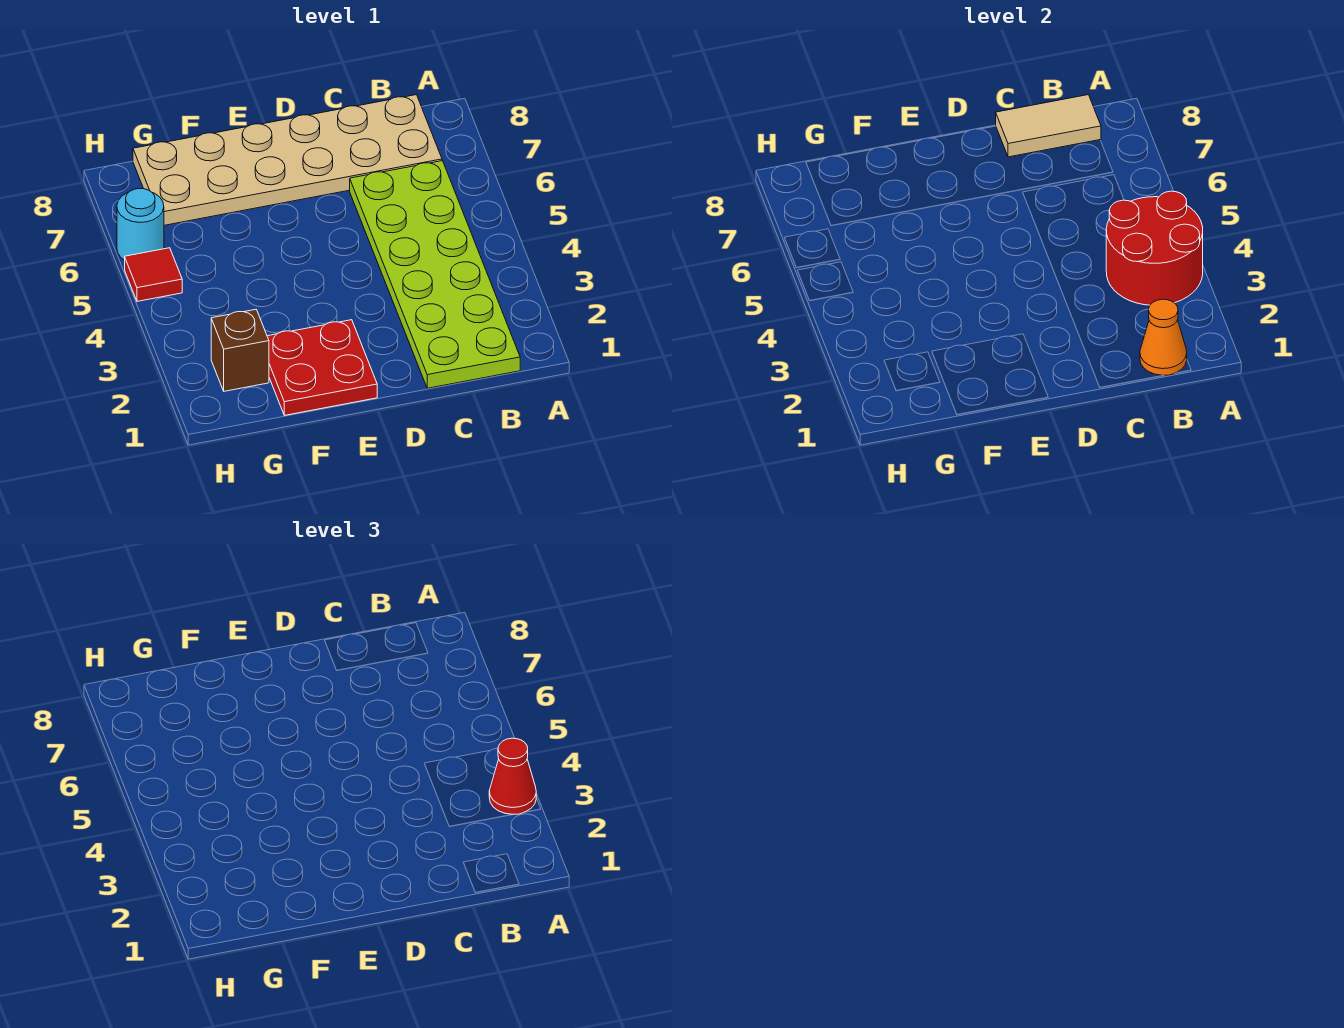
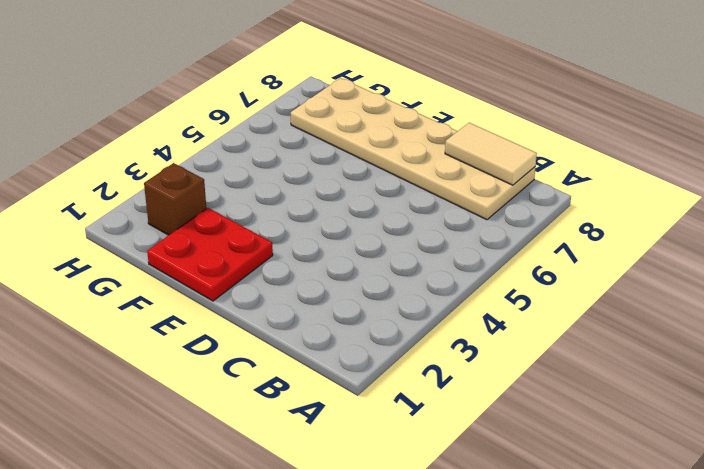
none -> lime plate B1:C6 level 1
none -> red tile H5 level 1

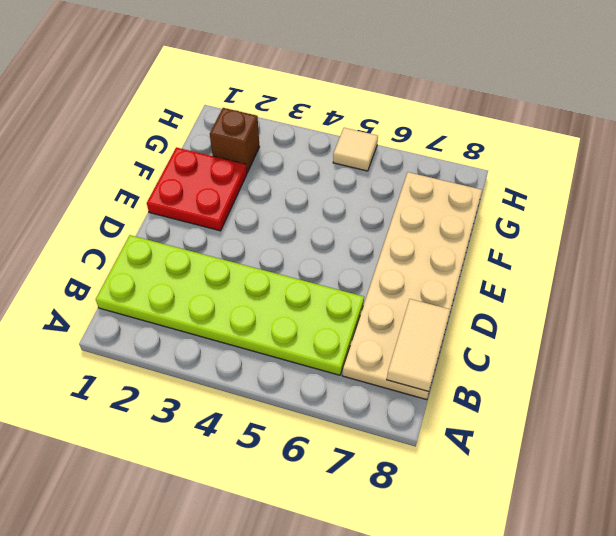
tan tile H5 level 1 -> red tile H5 level 1
none -> cyan round brick H6 level 1
none -> red round brick A3:B4 level 2

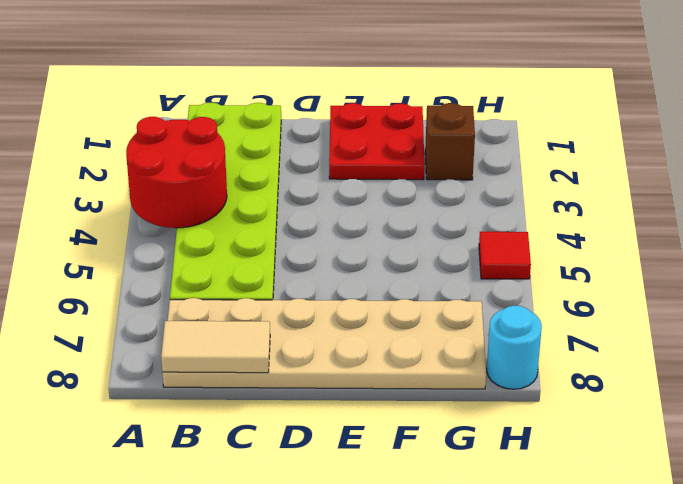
cyan round brick H8 level 1 -> cyan round brick H6 level 1
none -> orange cone B1 level 2
none -> red cone A3 level 3

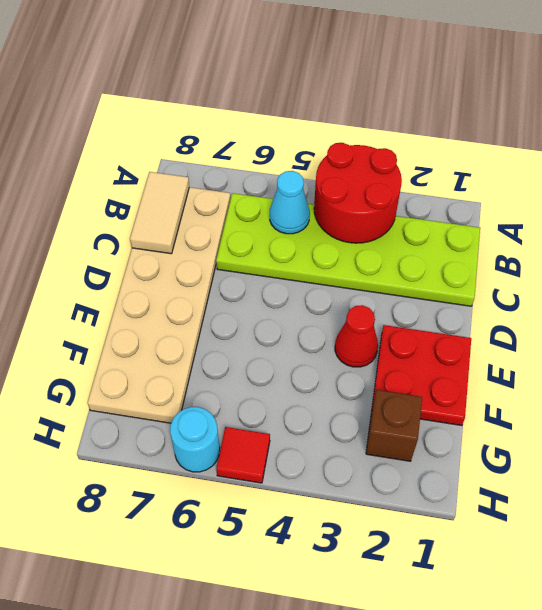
cyan cone B5 level 2 -> none
red cone E3 level 1 -> red cone A3 level 3
none -> orange cone B1 level 2

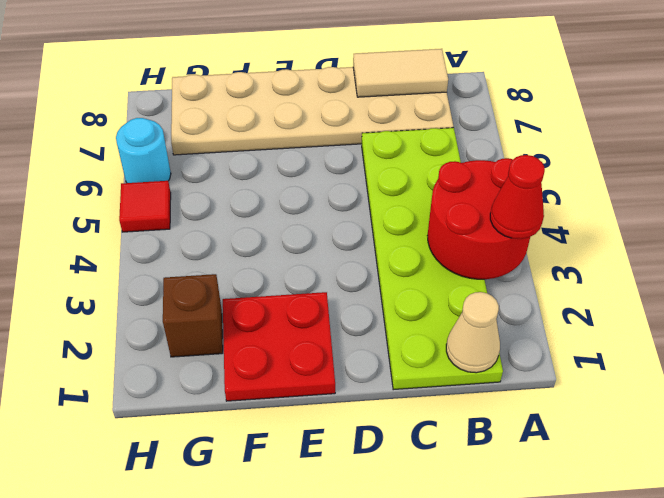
tan cone B1 level 2 -> orange cone B1 level 2

